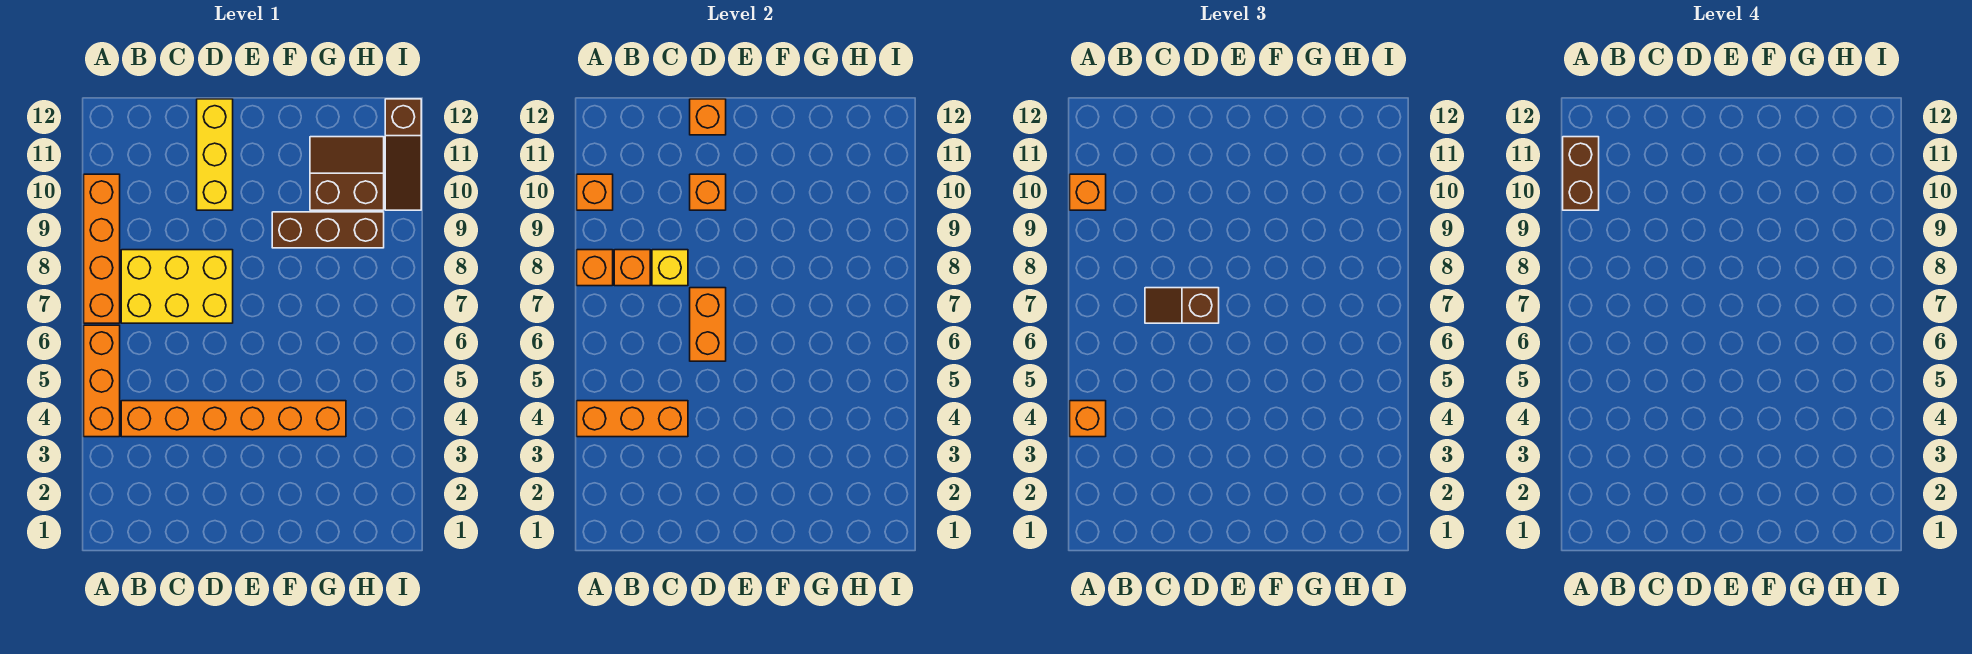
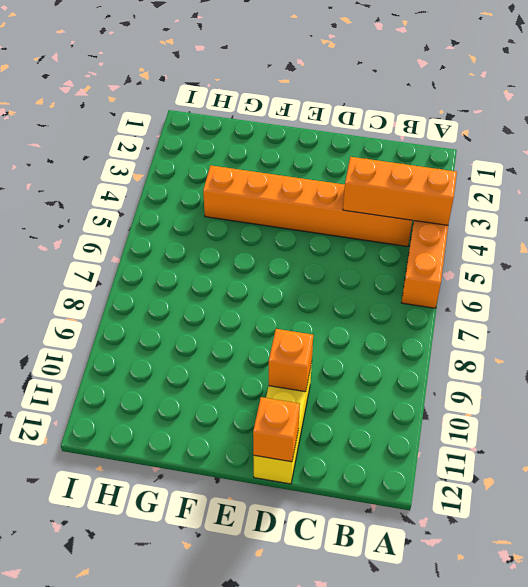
none -> orange brick A7:A10 level 1
none -> yellow brick B7:D8 level 1
none -> brown brick F9:H9 level 1

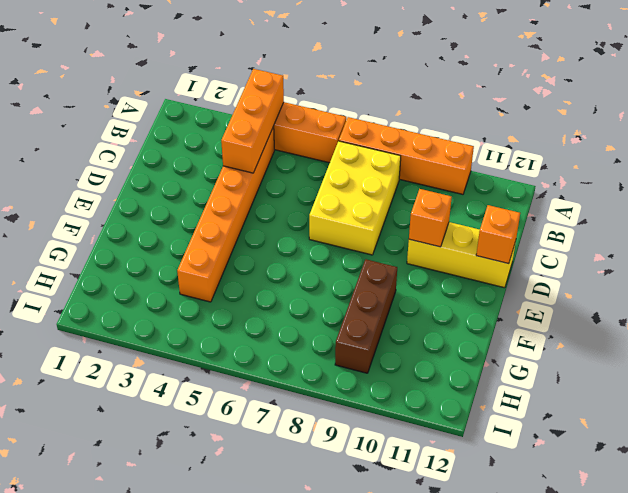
none -> brown slope G10:H11 level 1 top 10
none -> brown slope I10:I12 level 1 top 12
none -> orange brick A8 level 2

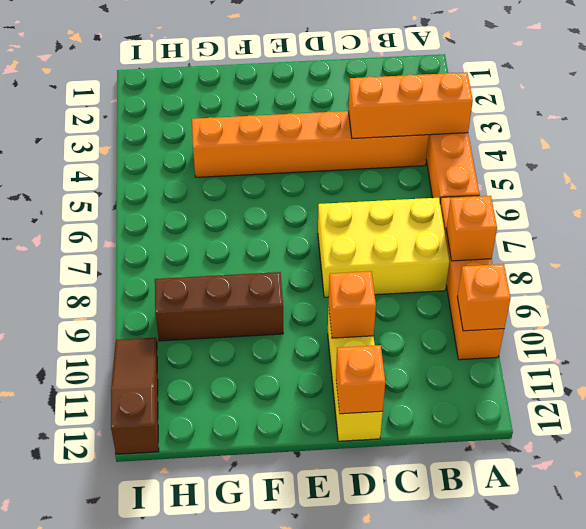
none -> brown slope G10:H11 level 1 top 10
none -> orange brick B8 level 2
none -> yellow brick C8 level 2

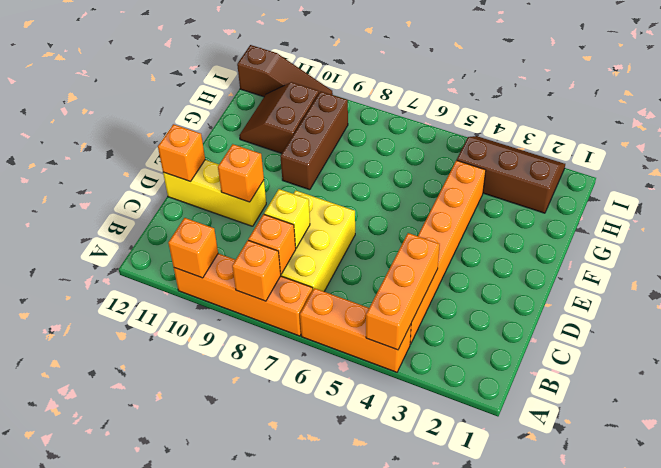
brown slope H2:I4 level 1 top H -> none
none -> orange brick D6:D7 level 2
none -> orange brick A4 level 3
none -> orange brick A10 level 3

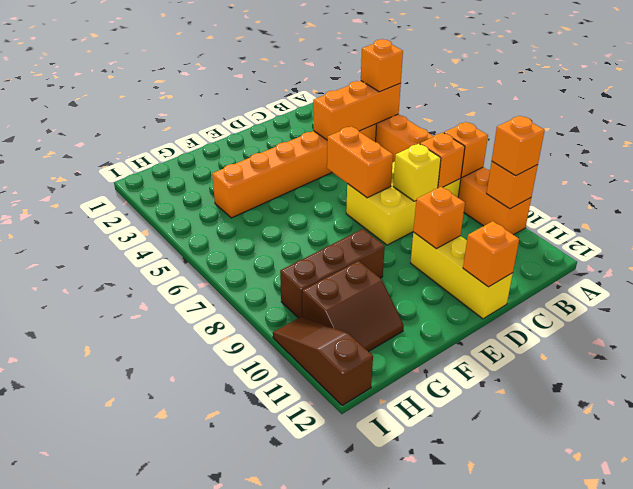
none -> brown slope C7:D7 level 3 top D
none -> brown brick A10:A11 level 4

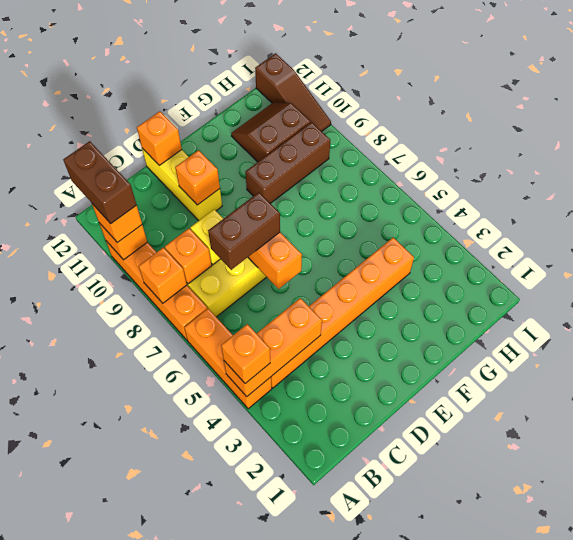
brown brick C7:D7 level 3 -> brown slope C7:D7 level 3 top D

